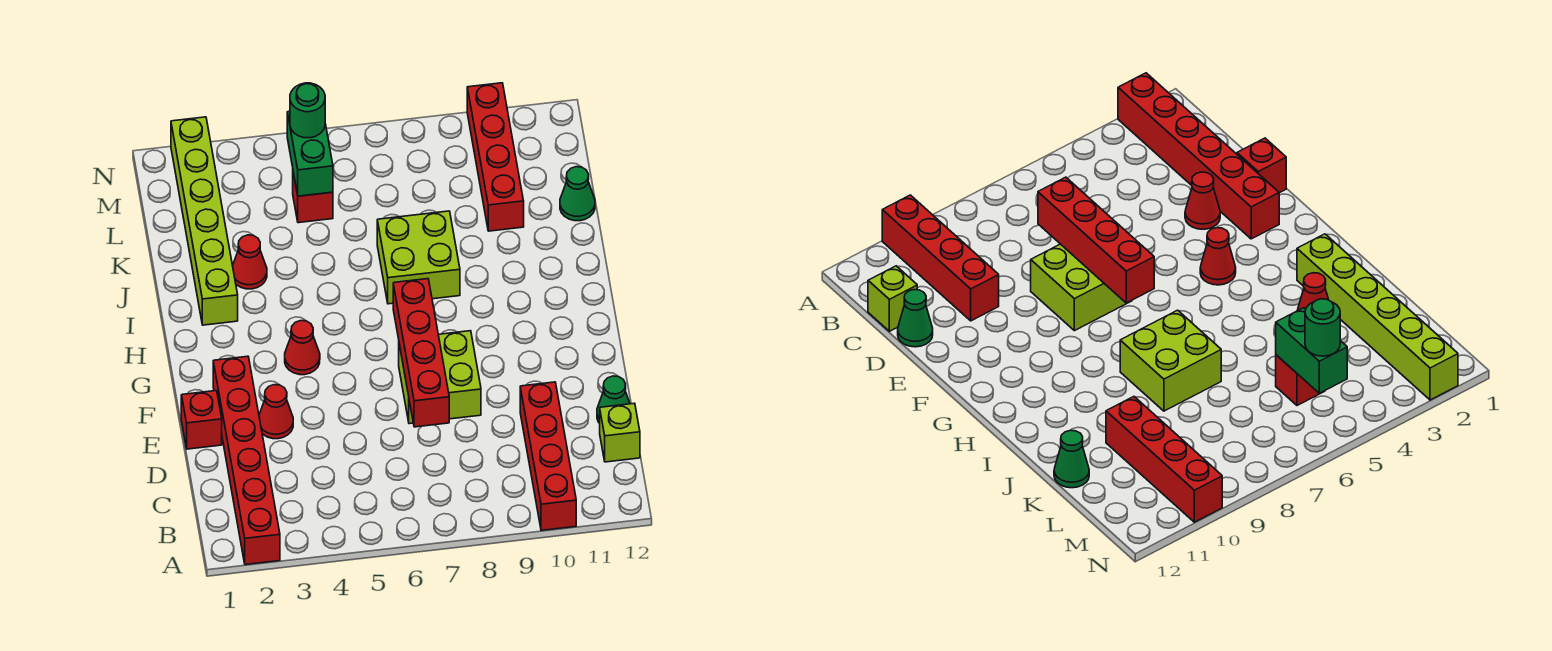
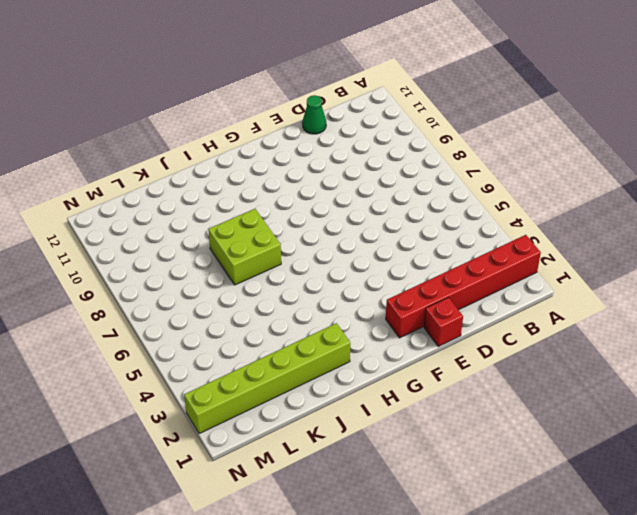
none -> red brick A10:D10 level 1
none -> lime brick C12 level 1
none -> red cone E3 level 1

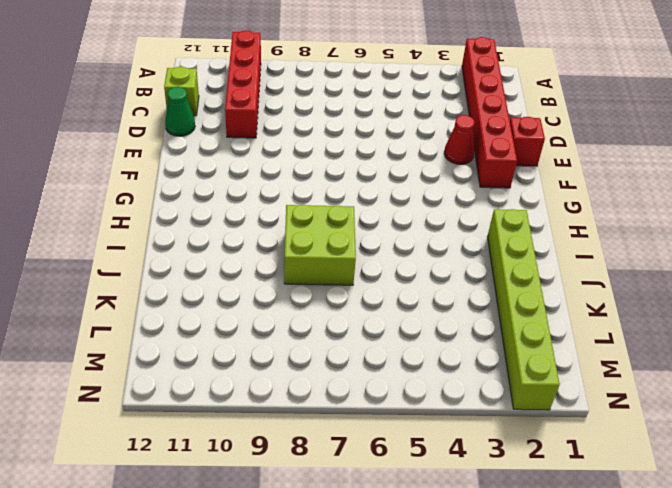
none -> lime brick E7:F8 level 1
none -> red cone G4 level 1
none -> red cone J3 level 1

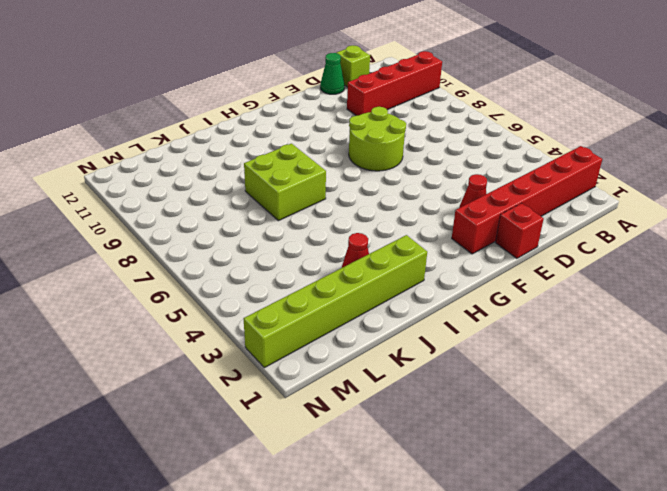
lime round brick E7:F8 level 1 -> lime brick E7:F8 level 1
none -> red cone G4 level 1
none -> red brick K10:N10 level 1
none -> green cone K12 level 1

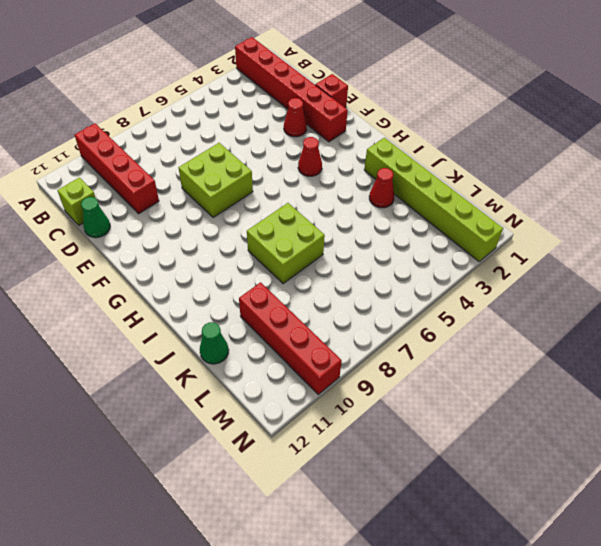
none -> red brick L5 level 1
none -> red brick D7:G7 level 2
none -> green brick L5:M5 level 2

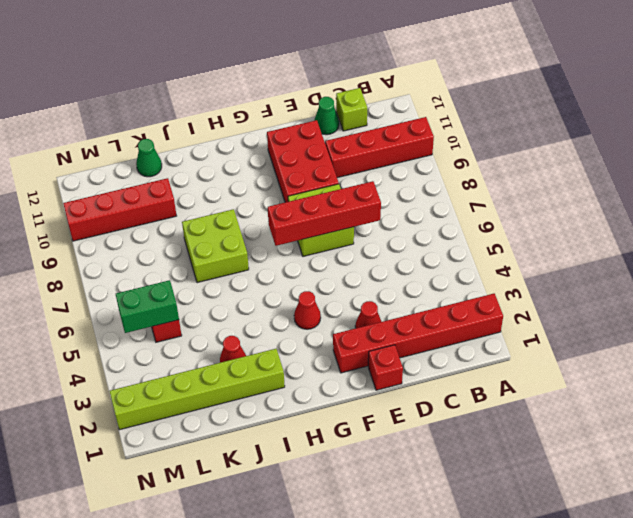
red brick E9:F11 level 1 -> none
none -> green round brick M5 level 3

